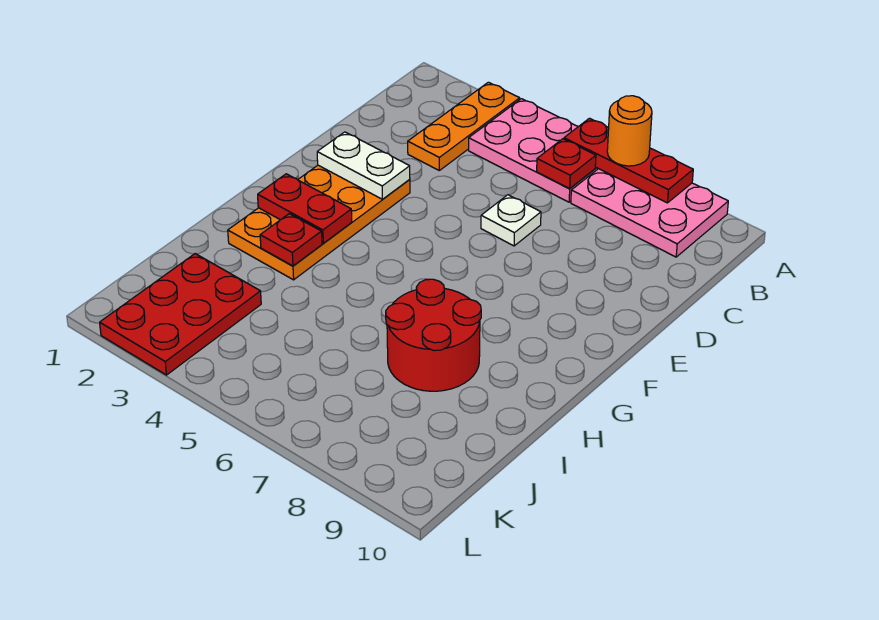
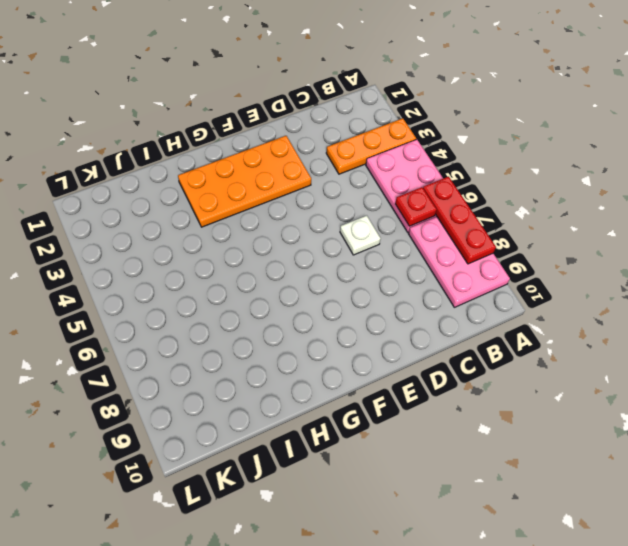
none -> red round brick H7:I8 level 1
none -> red plate J2:L3 level 1
none -> white plate E2:E3 level 2

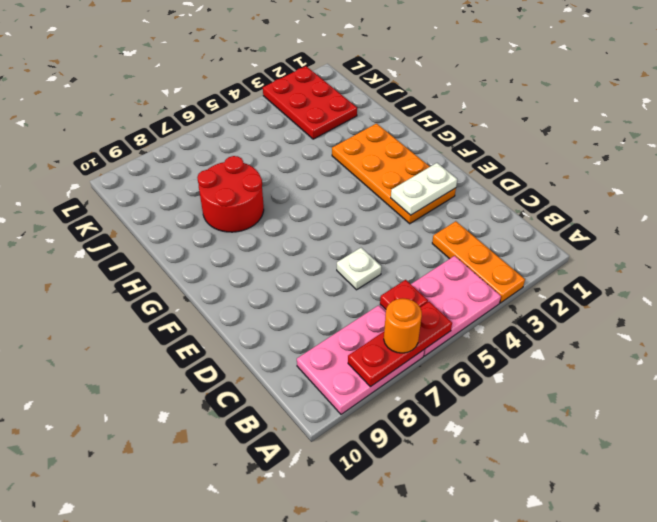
none -> red plate G2:G3 level 2
none -> red plate H3 level 2

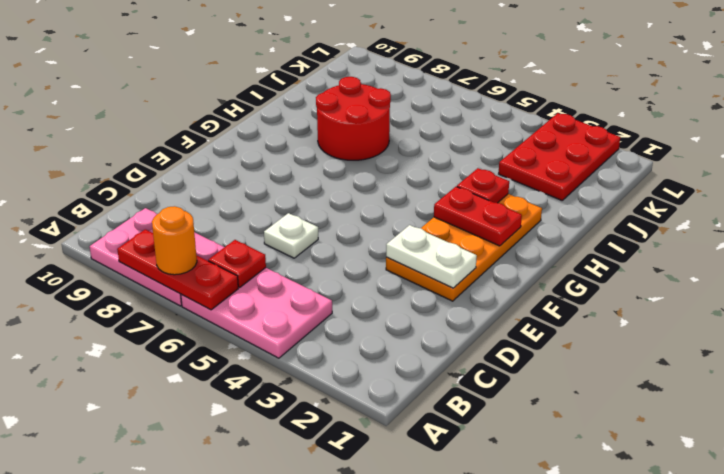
none -> orange plate A3:C3 level 1

